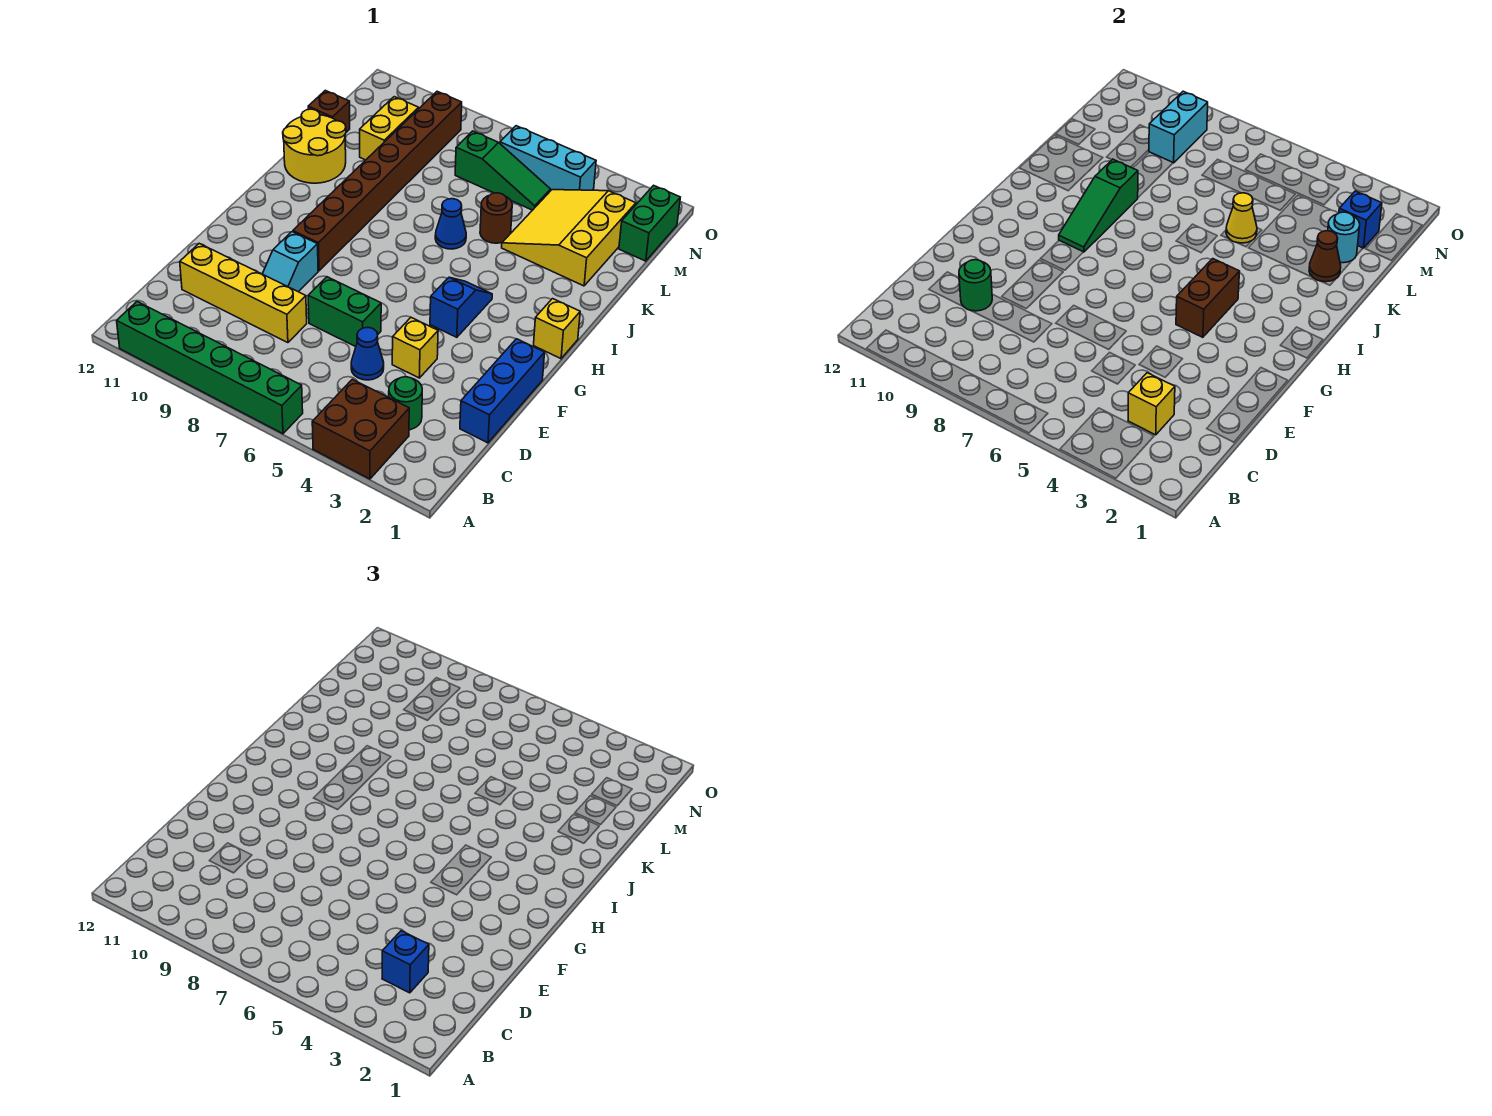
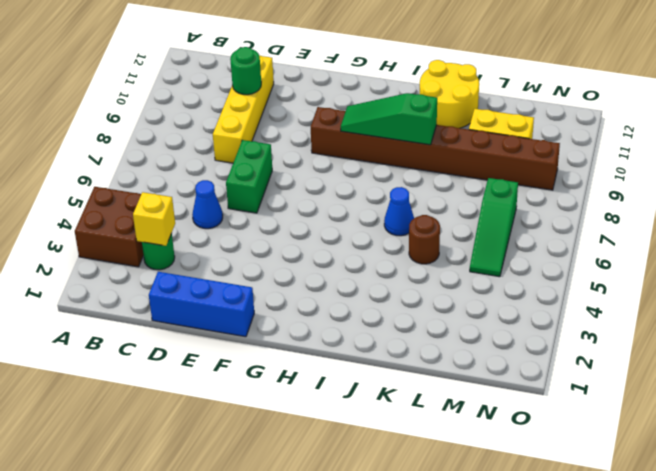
none -> green brick A6:A11 level 1
none -> yellow brick E4 level 1
none -> cyan slope E9:F9 level 1 top F
none -> blue slope G4:H4 level 1 top G

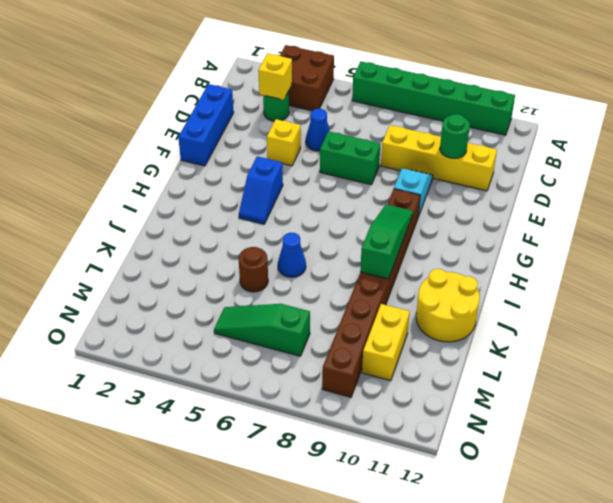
none -> yellow brick H1 level 1
none -> yellow slope K2:M4 level 1 top 2
none -> brown brick L12 level 1
none -> green brick M1:N1 level 1

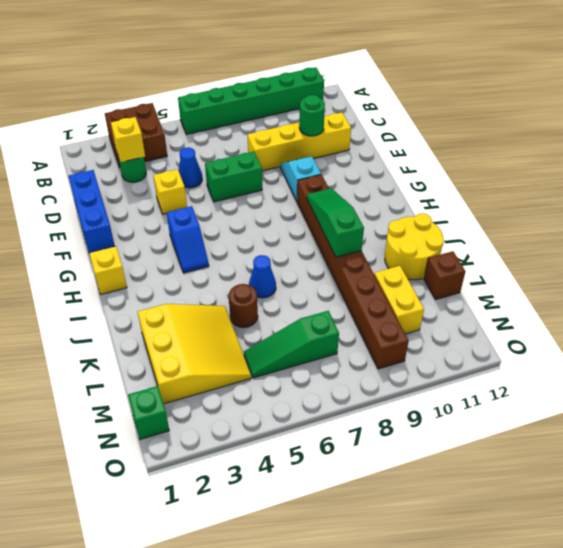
green brick N1 level 1 -> green brick M1:N1 level 1
none -> cyan brick N4:N6 level 1
none -> brown brick G4:H4 level 2
none -> brown cone K2 level 2
none -> yellow cone K5 level 2

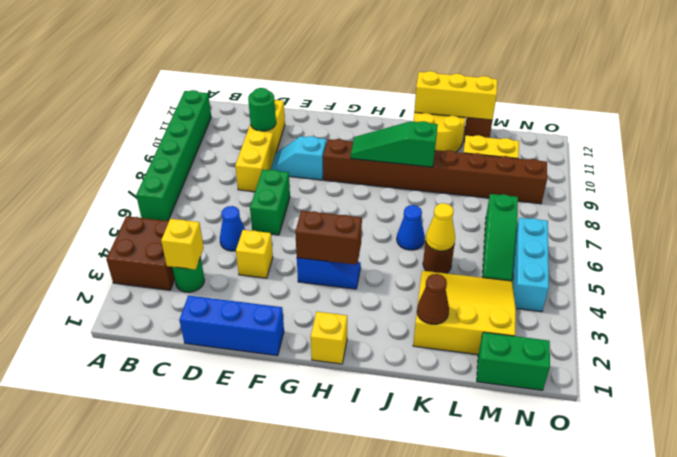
yellow brick J12:L12 level 2 -> none
none -> cyan round brick L2 level 2
none -> blue brick M2 level 2
none -> cyan brick M9:N9 level 2
none -> blue brick C3 level 3

